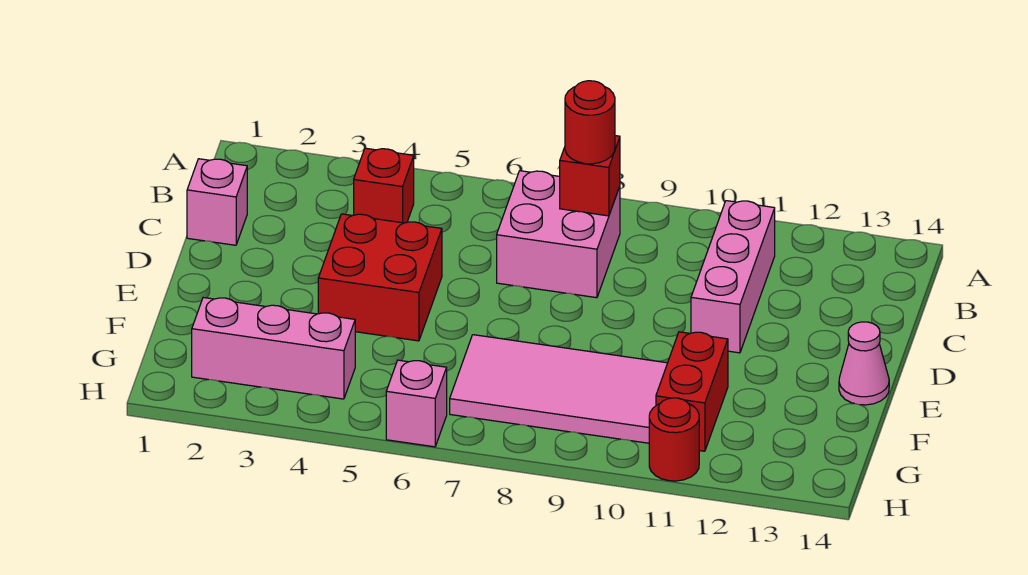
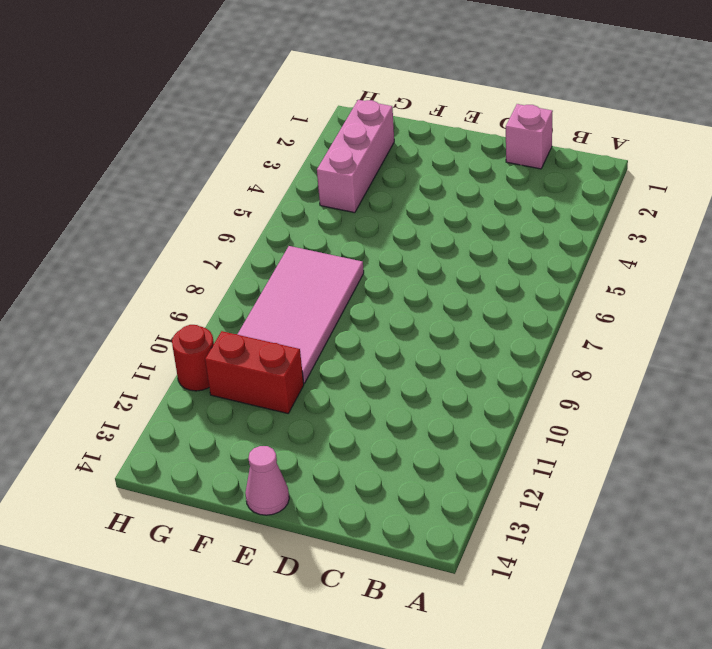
none -> red brick B4 level 1
none -> pink brick B7:C8 level 1
none -> pink brick B11:D11 level 1

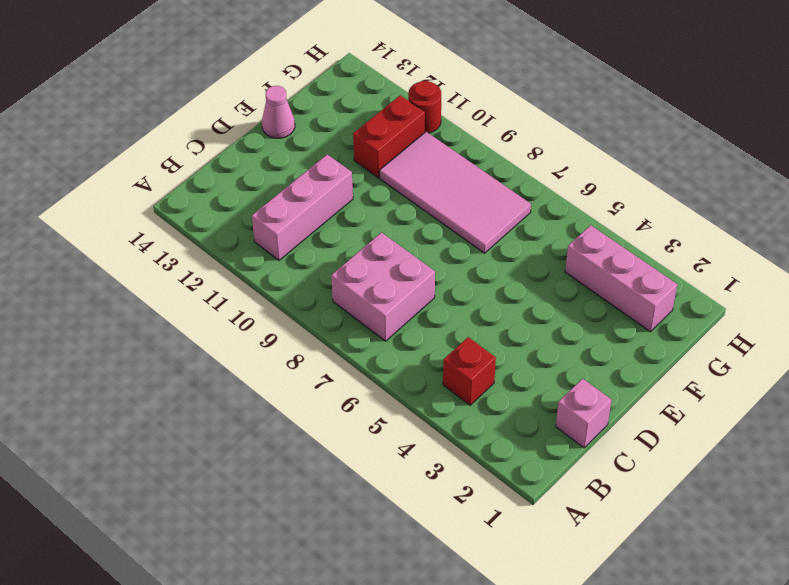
none -> red brick D4:E5 level 1
none -> pink brick H6 level 1
none -> red brick B8 level 2

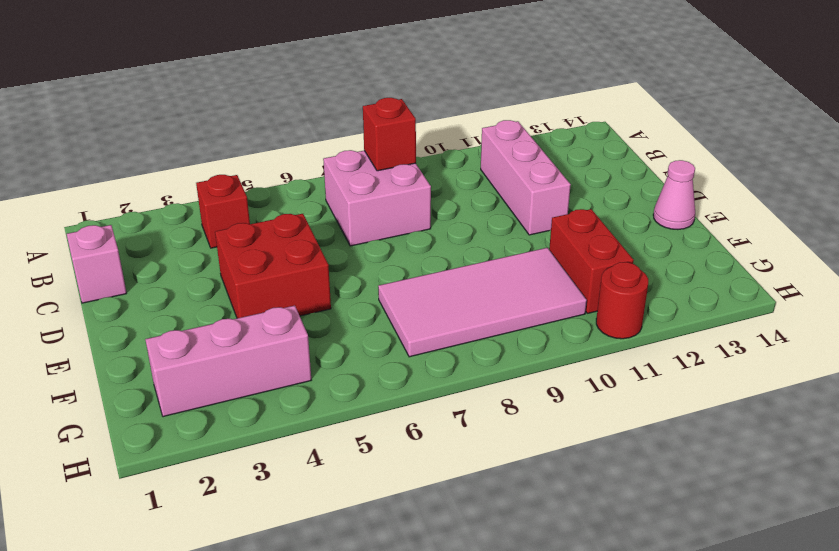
none -> pink brick H6 level 1
none -> red round brick B8 level 3

